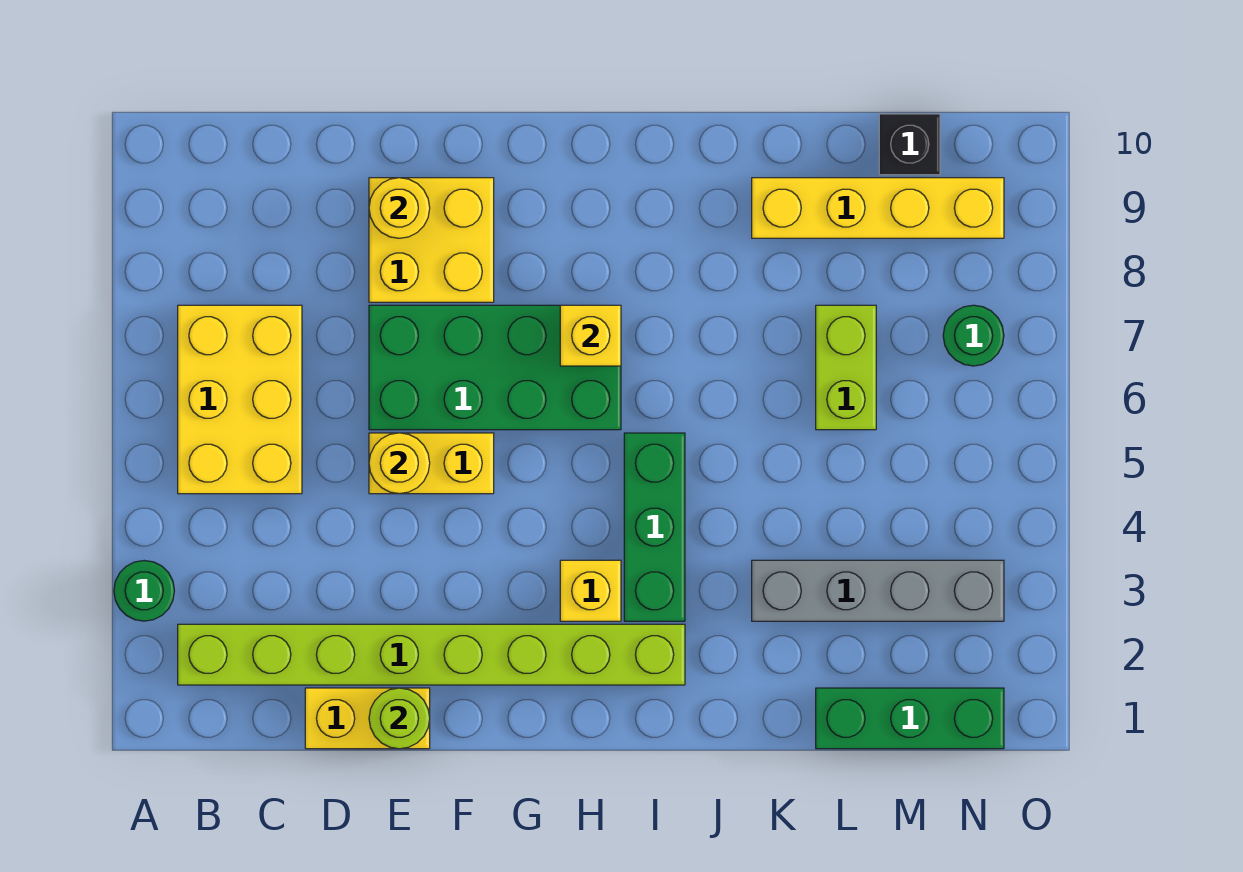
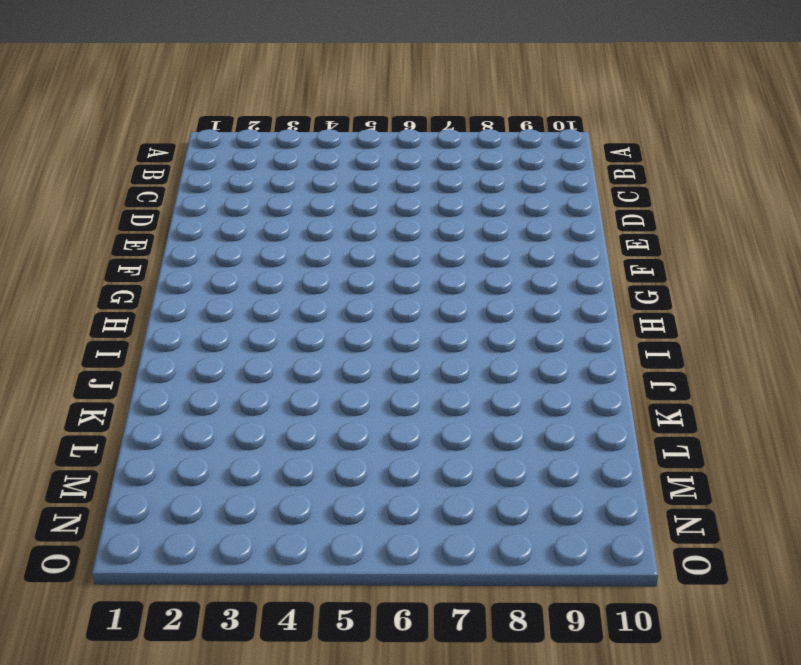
none -> green round brick A3 level 1
none -> lime brick B2:I2 level 1
none -> yellow brick B5:C7 level 1

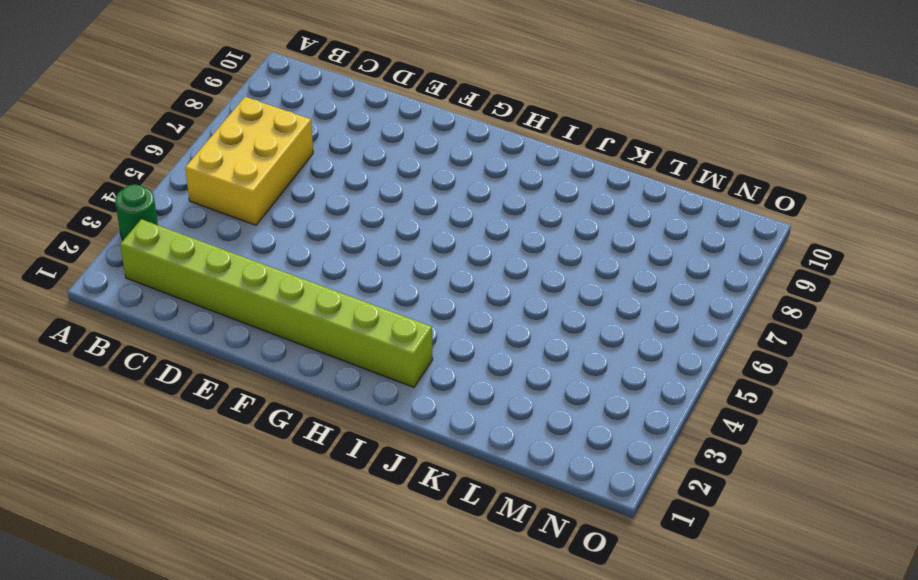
none -> yellow brick D1:E1 level 1
none -> yellow brick E5:F5 level 1
none -> green brick E6:H7 level 1

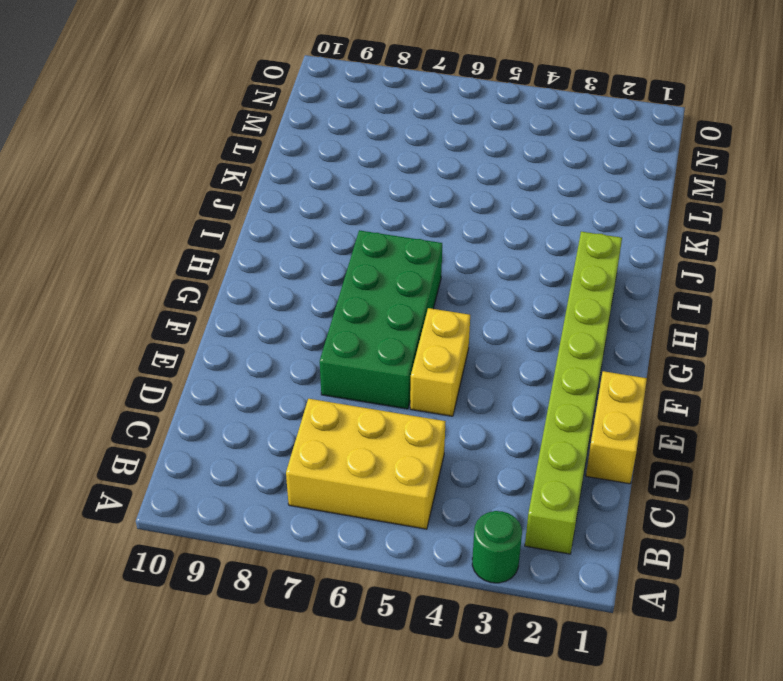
none -> yellow brick E8:F9 level 1
none -> yellow brick H3 level 1
none -> green brick I3:I5 level 1

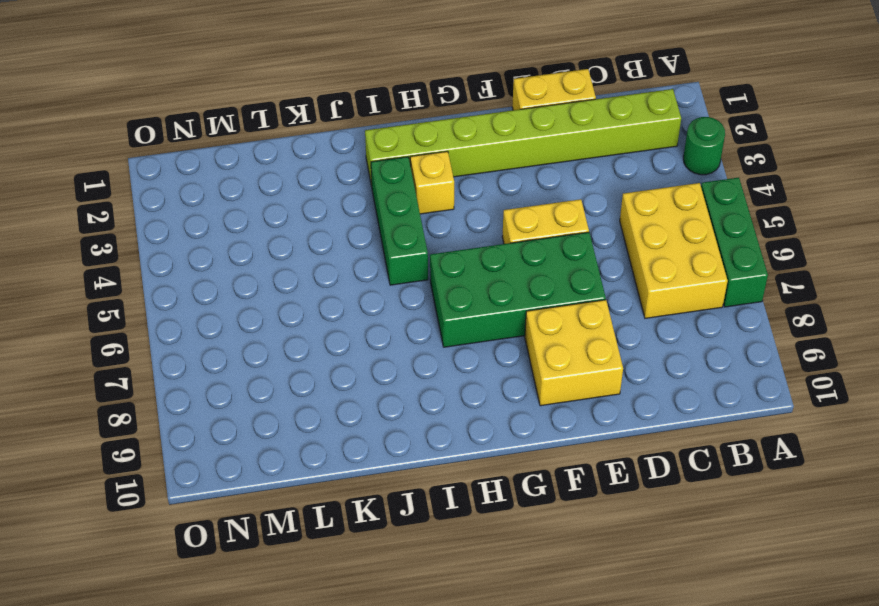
green brick A5:A7 level 1 -> green brick L1:N1 level 1
none -> grey brick K3:N3 level 1
none -> yellow brick K9:N9 level 1
none -> lime brick L6:L7 level 1

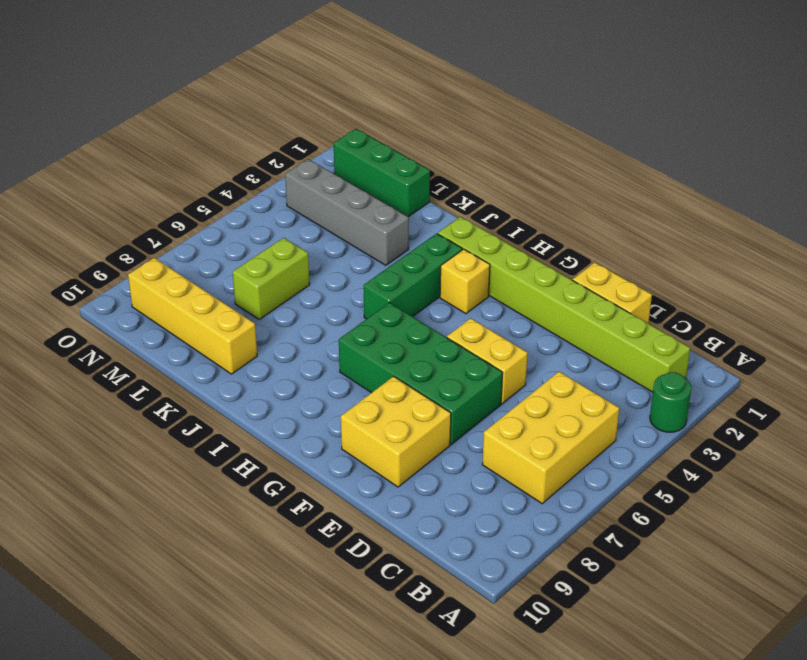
none -> black brick M10 level 1
none -> green round brick N7 level 1
none -> lime round brick E1 level 2

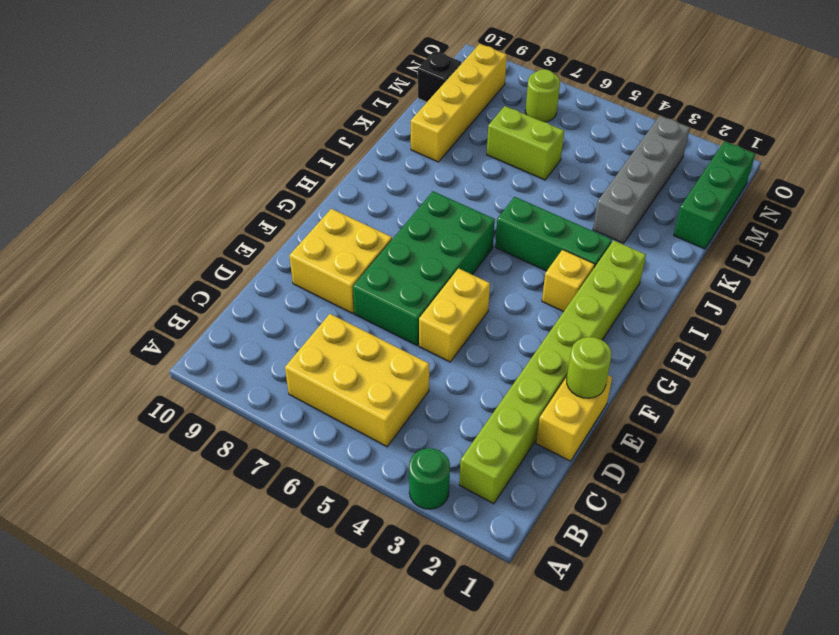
lime round brick N7 level 1 -> green round brick N7 level 1
none -> yellow round brick E5 level 2
none -> yellow round brick E9 level 2
none -> yellow brick H7 level 2

